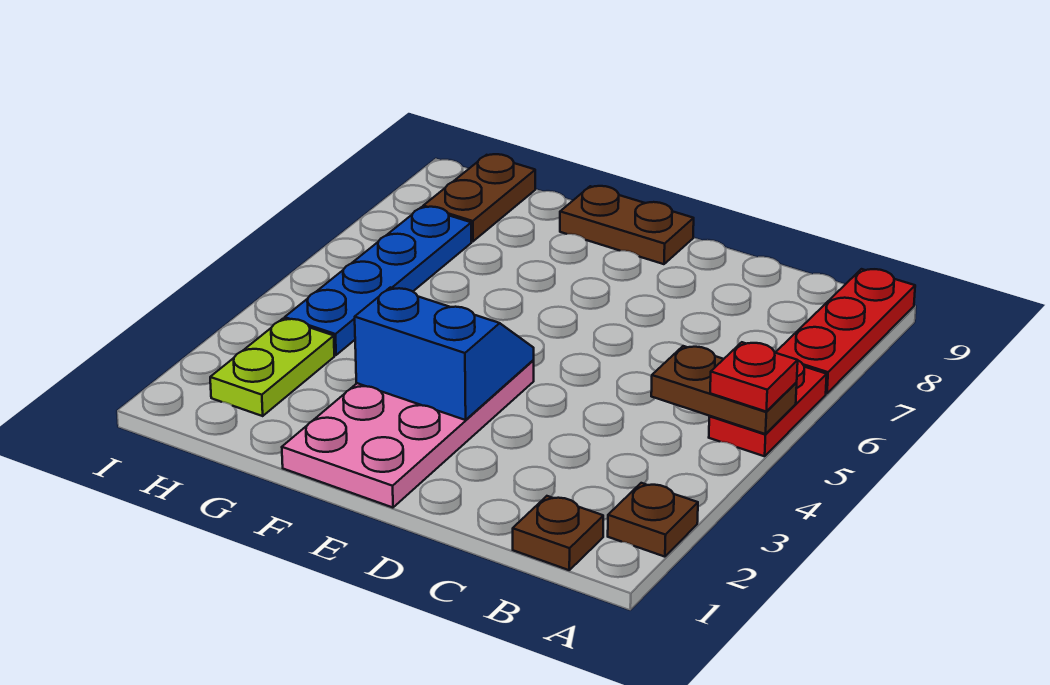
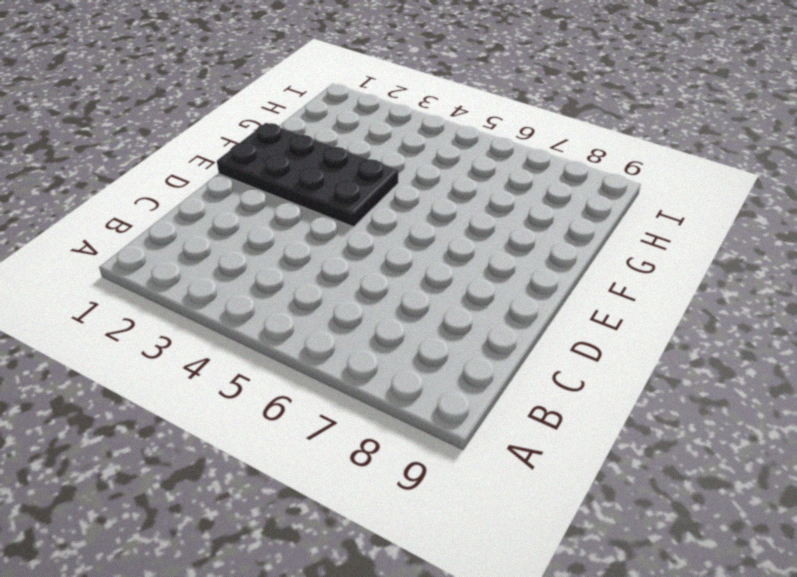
black plate E1:F4 level 1 -> pink plate E1:F4 level 1
none -> brown plate A2 level 1
none -> red plate A5:A6 level 1
none -> red plate A7:A9 level 1

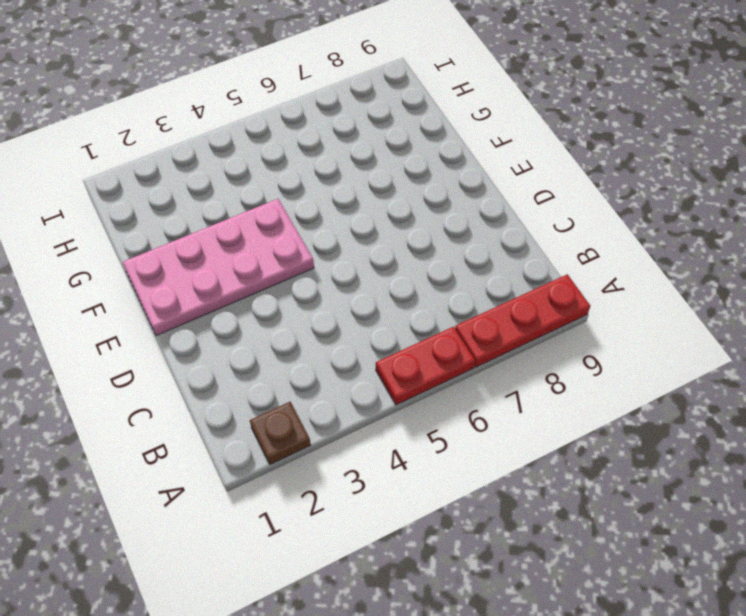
none -> brown plate B1 level 1
none -> brown plate E9:F9 level 1
none -> lime plate H2:H3 level 1

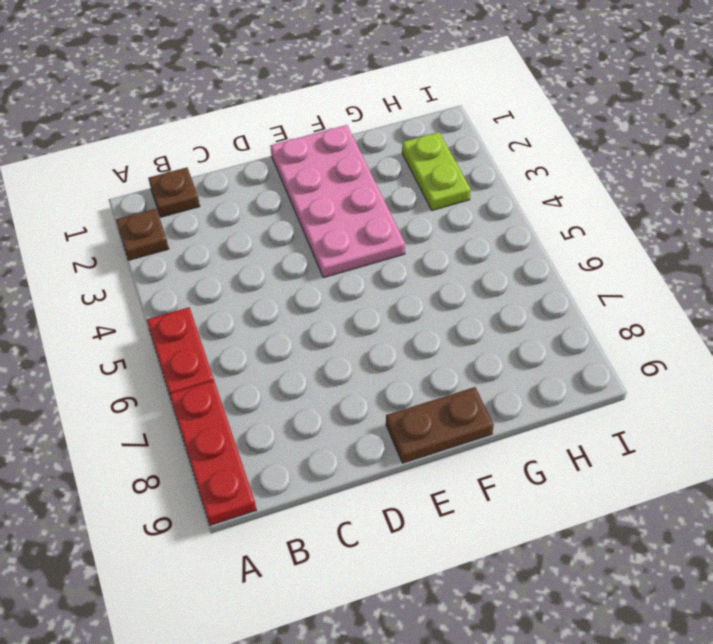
none -> blue plate H4:H7 level 1
none -> brown plate H8:H9 level 1
none -> brown plate A5:B5 level 2

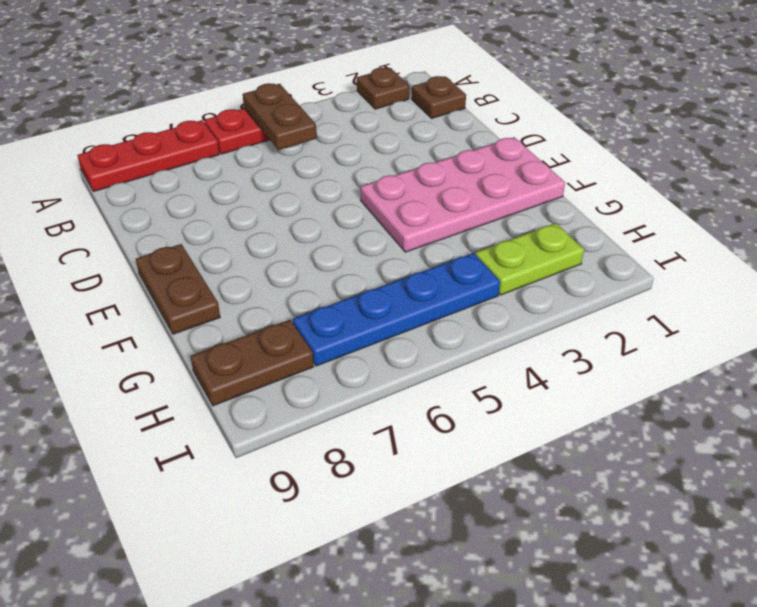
none -> blue slope E3:F4 level 2 top 3
none -> red plate A5 level 3

